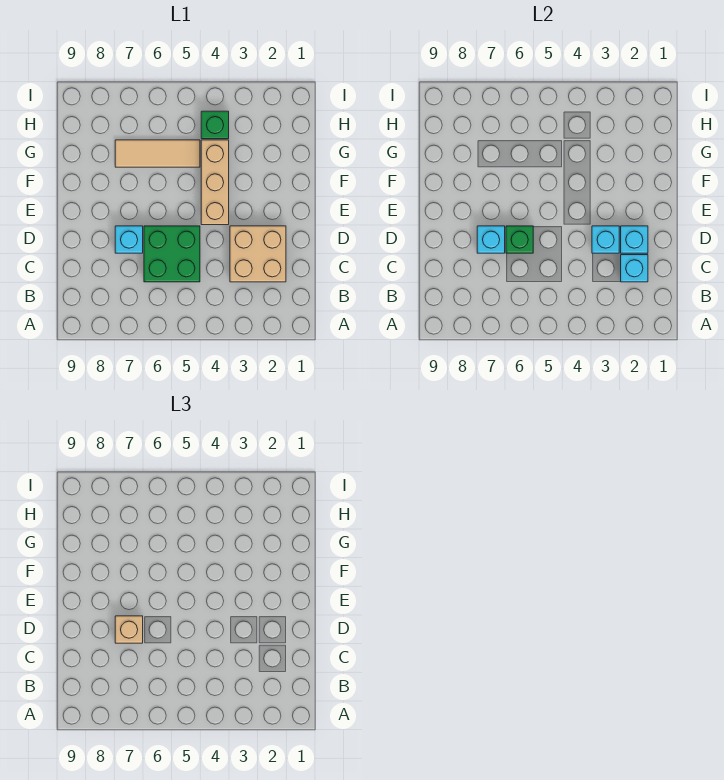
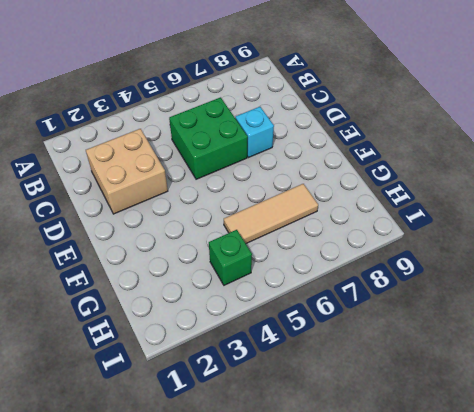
none -> tan brick E4:G4 level 1
none -> cyan brick C2 level 2
none -> cyan brick D2 level 2

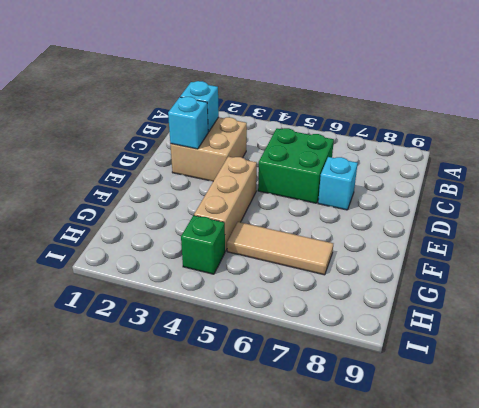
none -> cyan brick D3 level 2
none -> green brick D6 level 2
none -> cyan brick D7 level 2

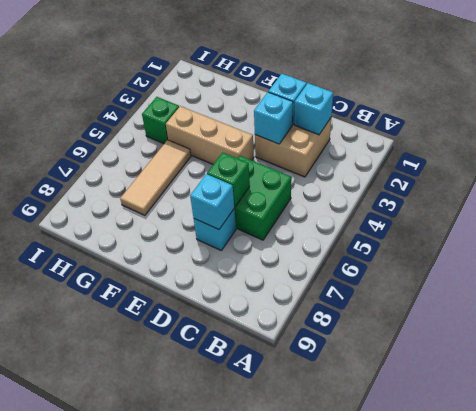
none -> tan brick D7 level 3

